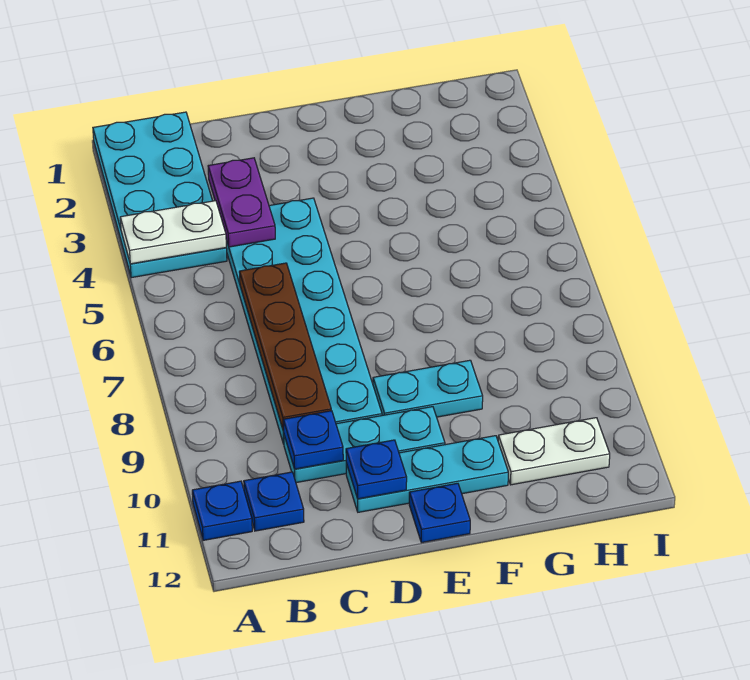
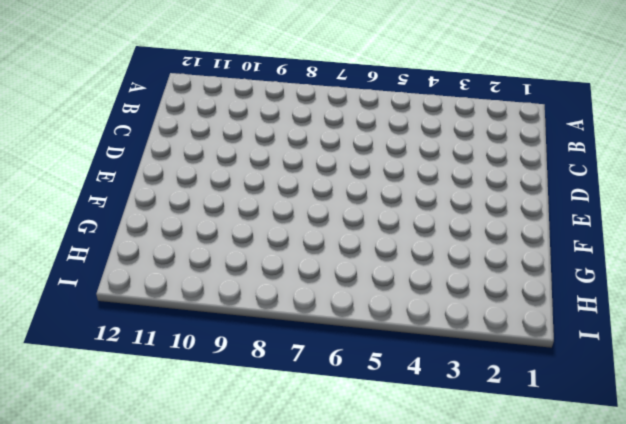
none -> cyan plate A1:B4 level 1
none -> blue plate A11 level 1
none -> blue plate B11 level 1

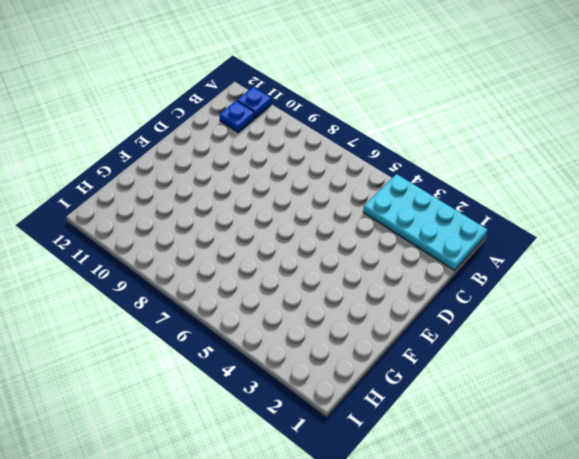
none -> cyan plate C4:D9 level 1
none -> cyan plate C10:E10 level 1
none -> cyan plate D11:F11 level 1

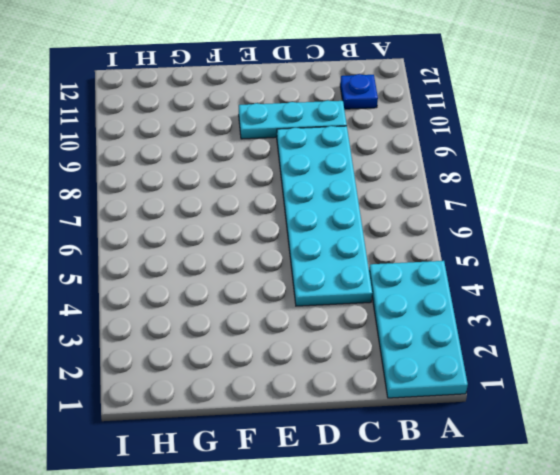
none -> blue plate A11 level 1
none -> cyan plate D11:F11 level 1
none -> cyan plate E9:F9 level 1

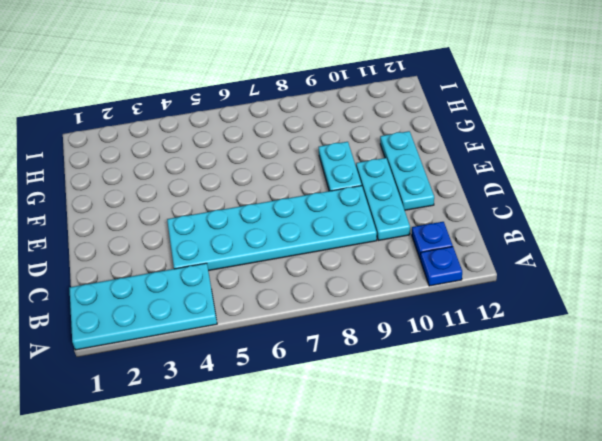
none -> blue plate E12 level 1
none -> white plate G11:H11 level 1
none -> white plate A4:B4 level 2

